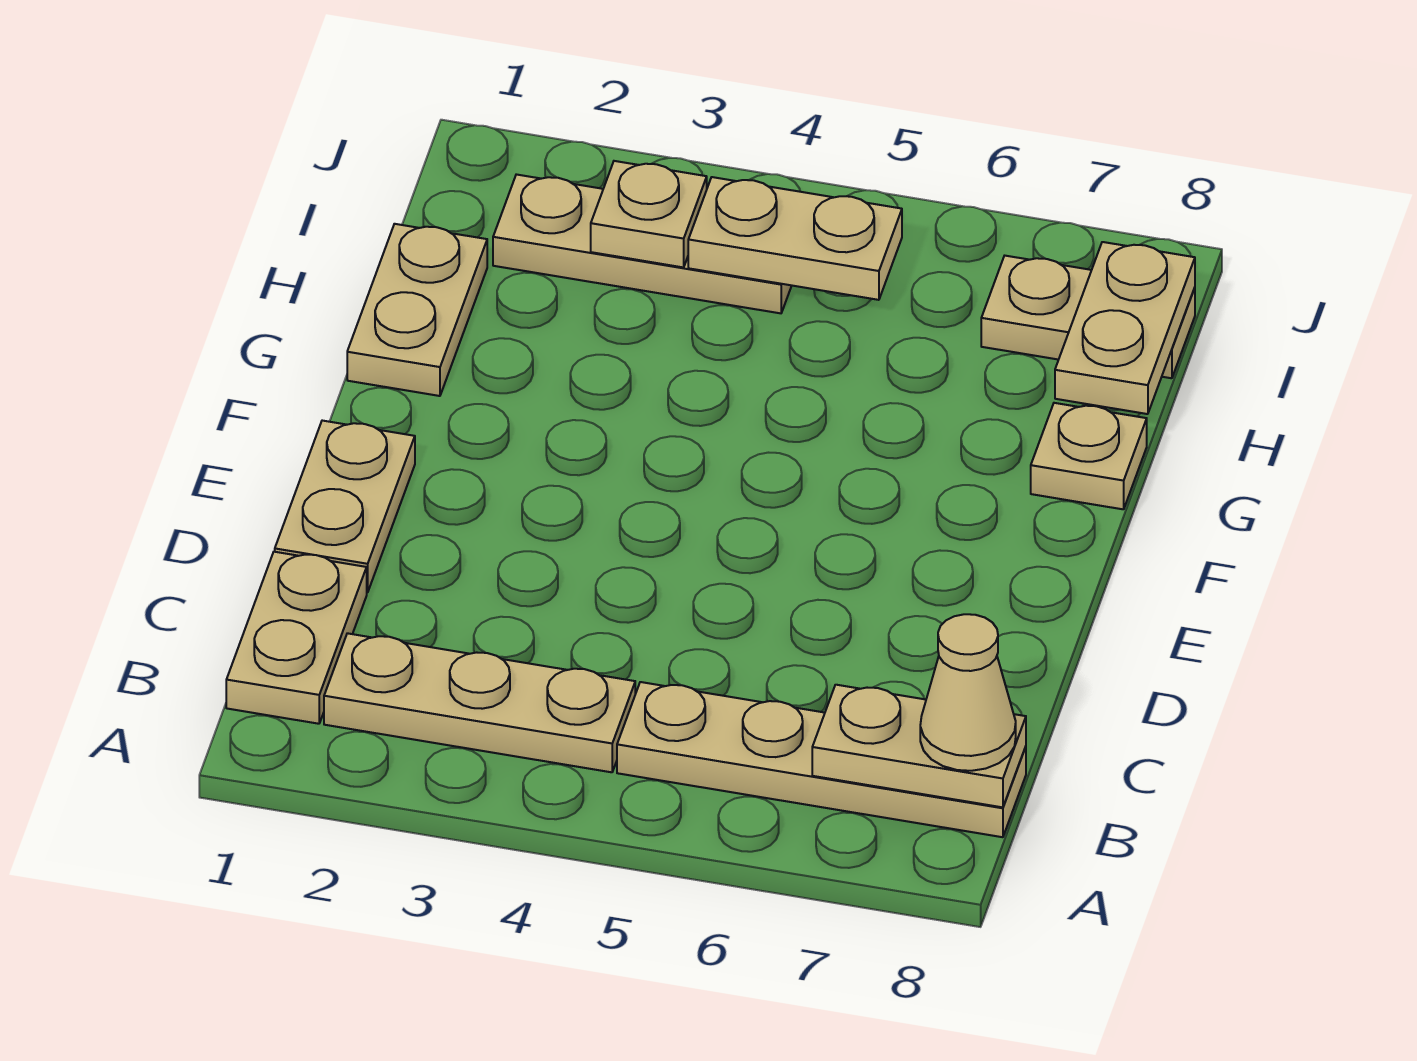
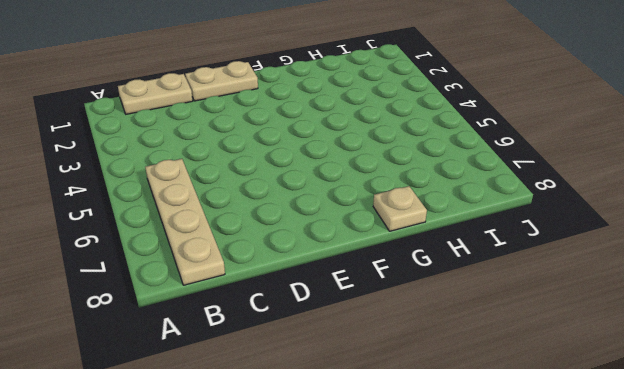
none -> tan plate B2:B4 level 1
none -> tan plate G1:H1 level 1
none -> tan plate I2:I4 level 1

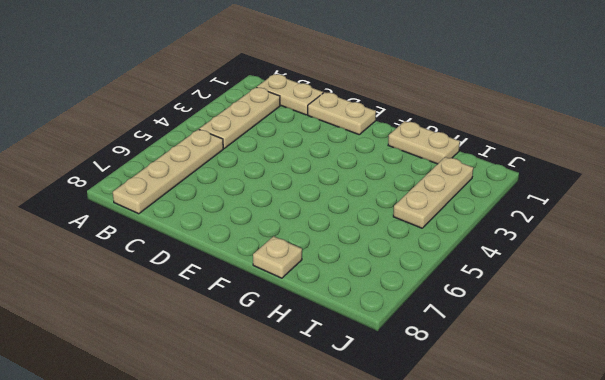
none -> tan plate I7:I8 level 1
none -> tan plate B7:B8 level 2
none -> tan plate H8:I8 level 2

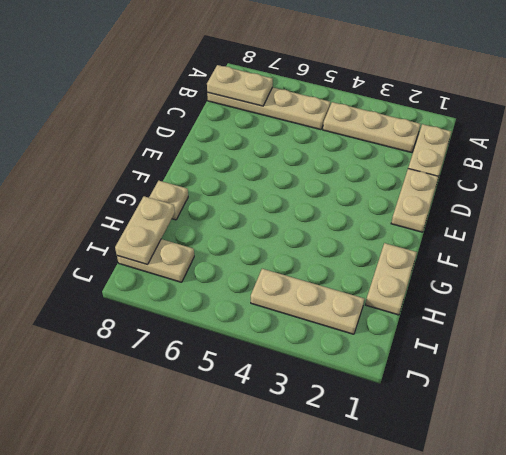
none -> tan plate I3 level 2
none -> tan plate I4:I5 level 2
none -> tan cone B8 level 3

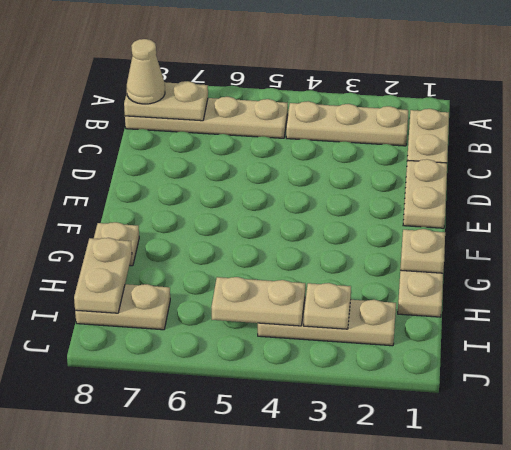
tan plate G1 level 2 -> none

